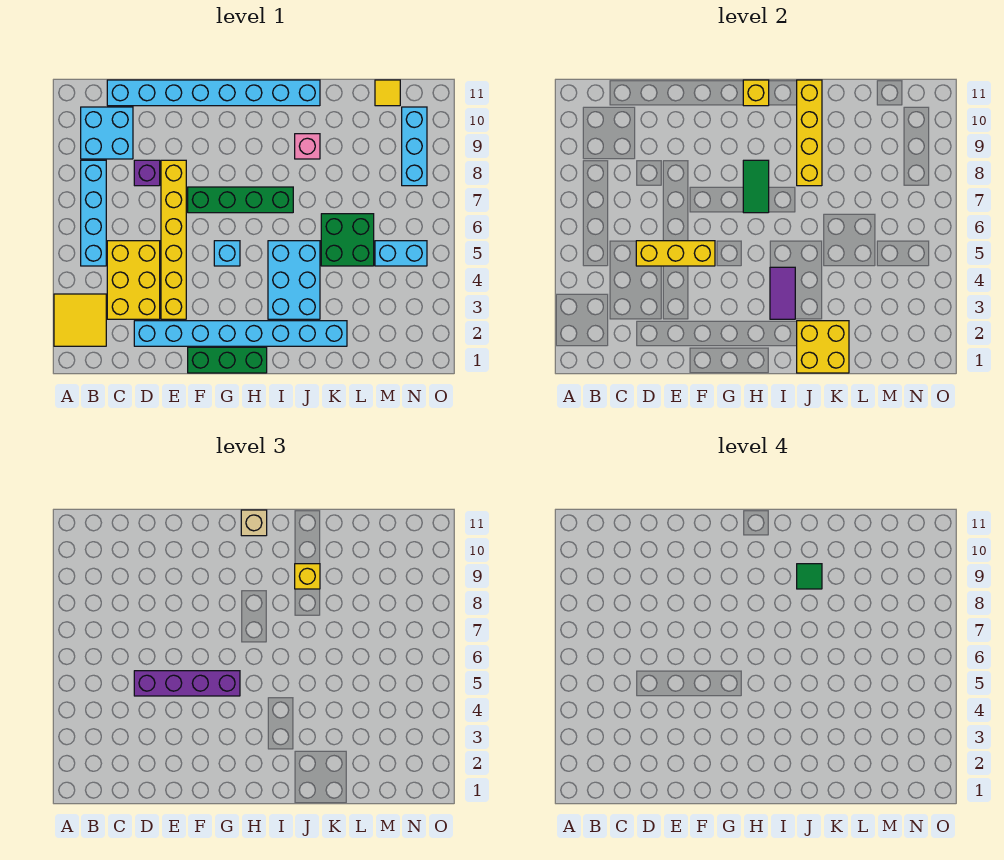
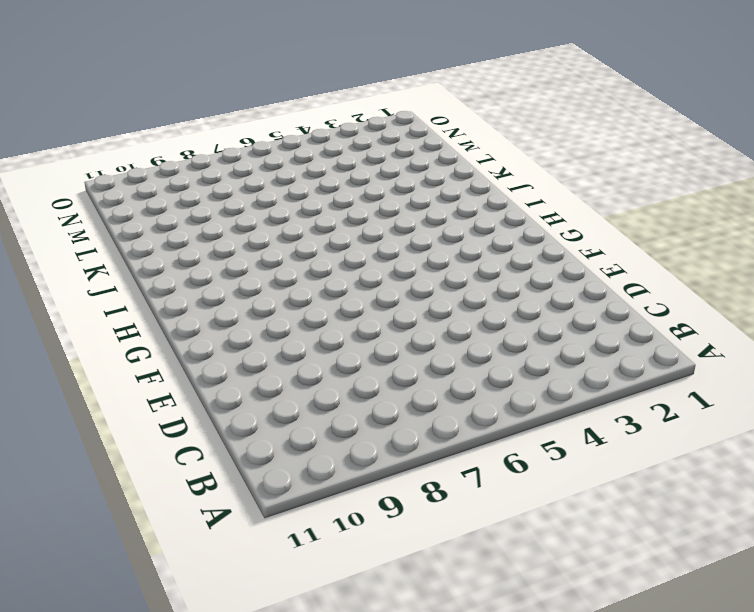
none -> yellow tile A2:B3 level 1
none -> cyan brick B5:B8 level 1
none -> cyan brick B9:C10 level 1

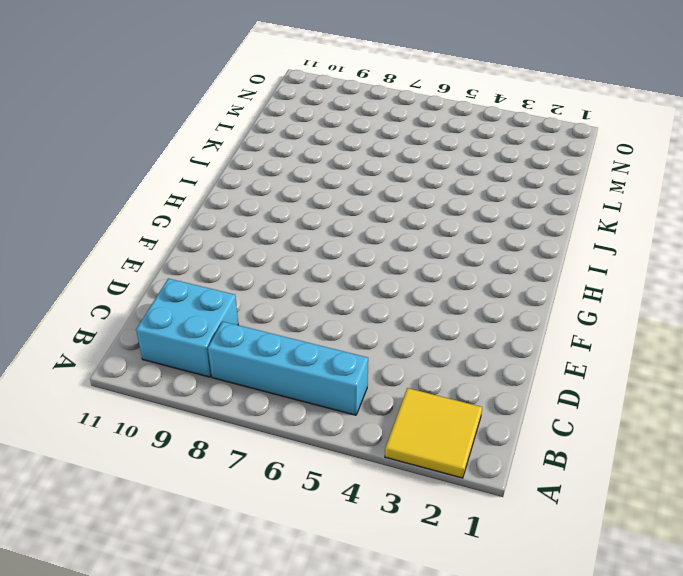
none -> yellow brick C3:D5 level 1
none -> cyan brick C11:J11 level 1
none -> cyan brick D2:K2 level 1

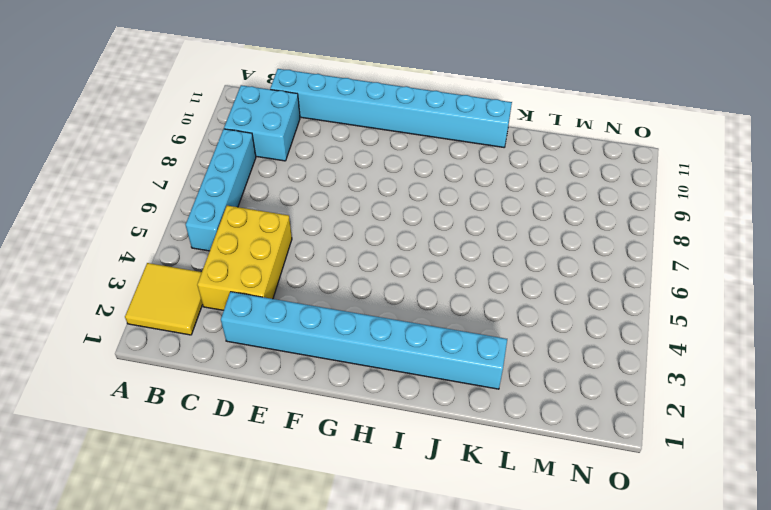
none -> purple brick D8 level 1
none -> yellow brick E3:E8 level 1
none -> green brick F1:H1 level 1

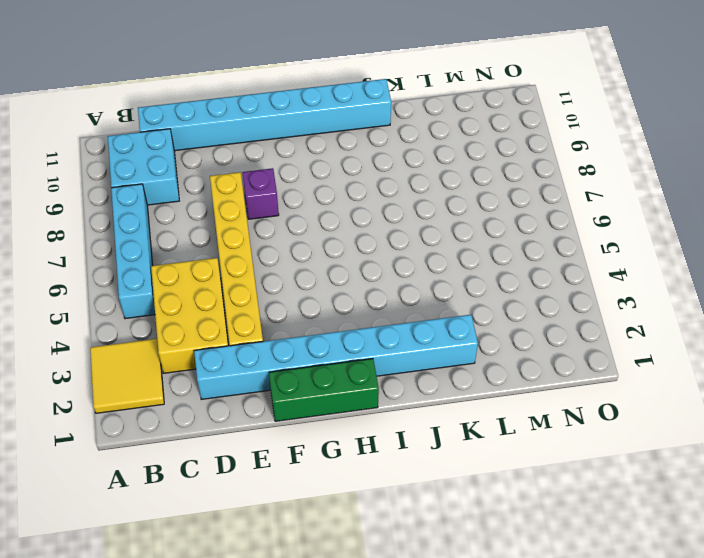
purple brick F8 level 1 -> purple brick D8 level 1
none -> green brick F7:I7 level 1
none -> cyan brick G5 level 1
none -> cyan brick I3:J5 level 1

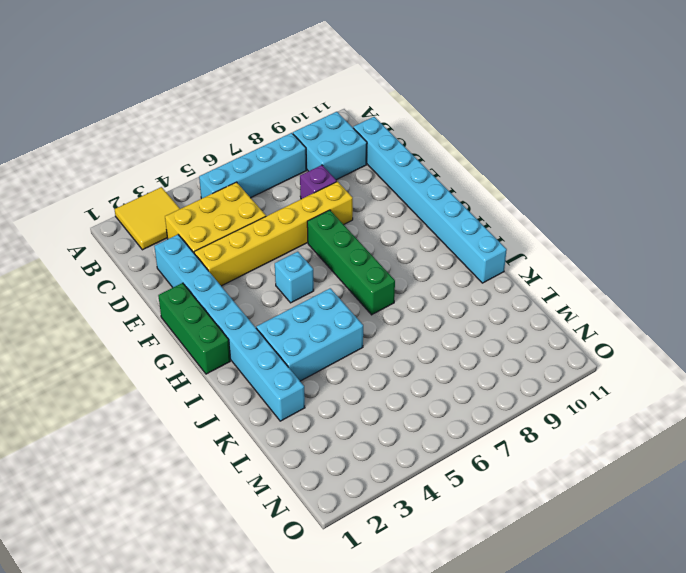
none -> pink brick J9 level 1
none -> green brick K5:L6 level 1
none -> cyan brick M5:N5 level 1

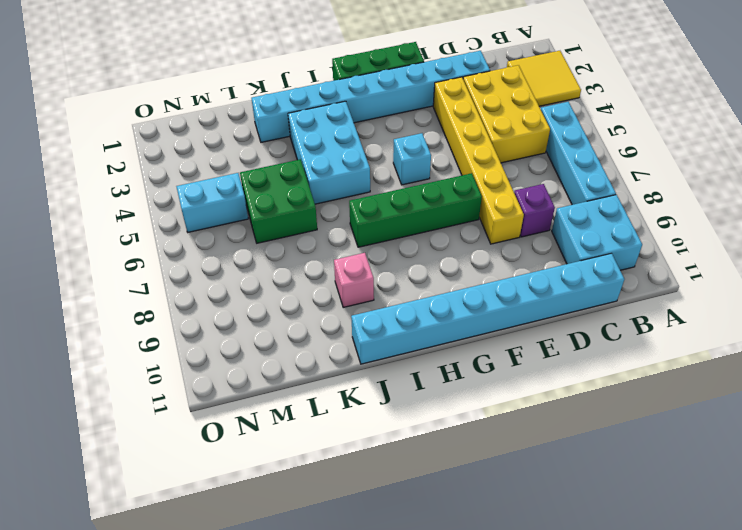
none -> yellow tile M11 level 1
none -> cyan brick N8:N10 level 1
none -> yellow brick D5:F5 level 2

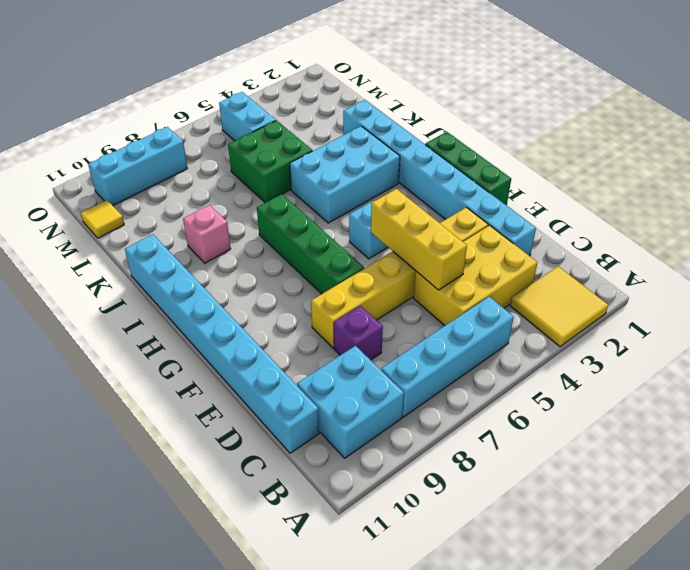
none -> green tile H7:H8 level 2
none -> yellow brick H11 level 2
none -> purple tile I3:I4 level 2

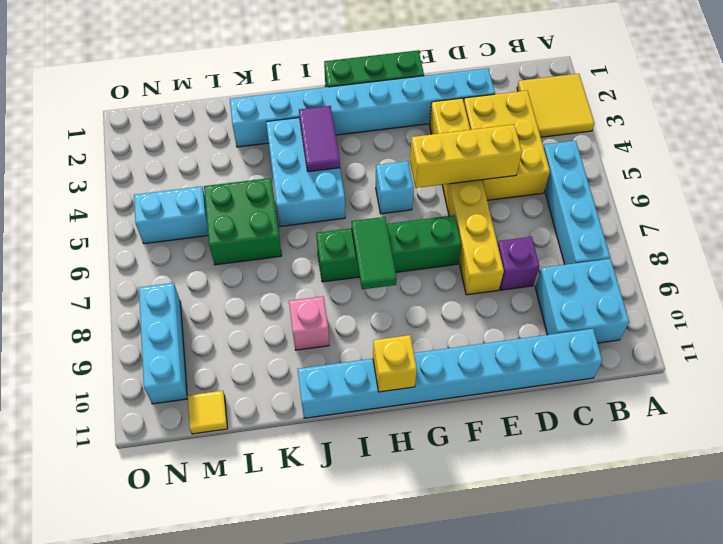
none -> yellow brick J1:K2 level 2
none -> yellow brick J8:J11 level 2
none -> purple brick D5:G5 level 3

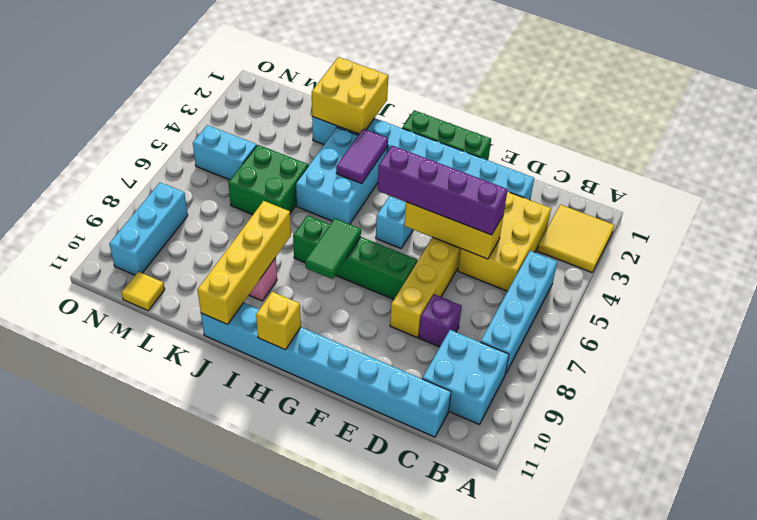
none -> tan brick H11 level 3
none -> yellow brick J9 level 3
none -> green tile J9 level 4

